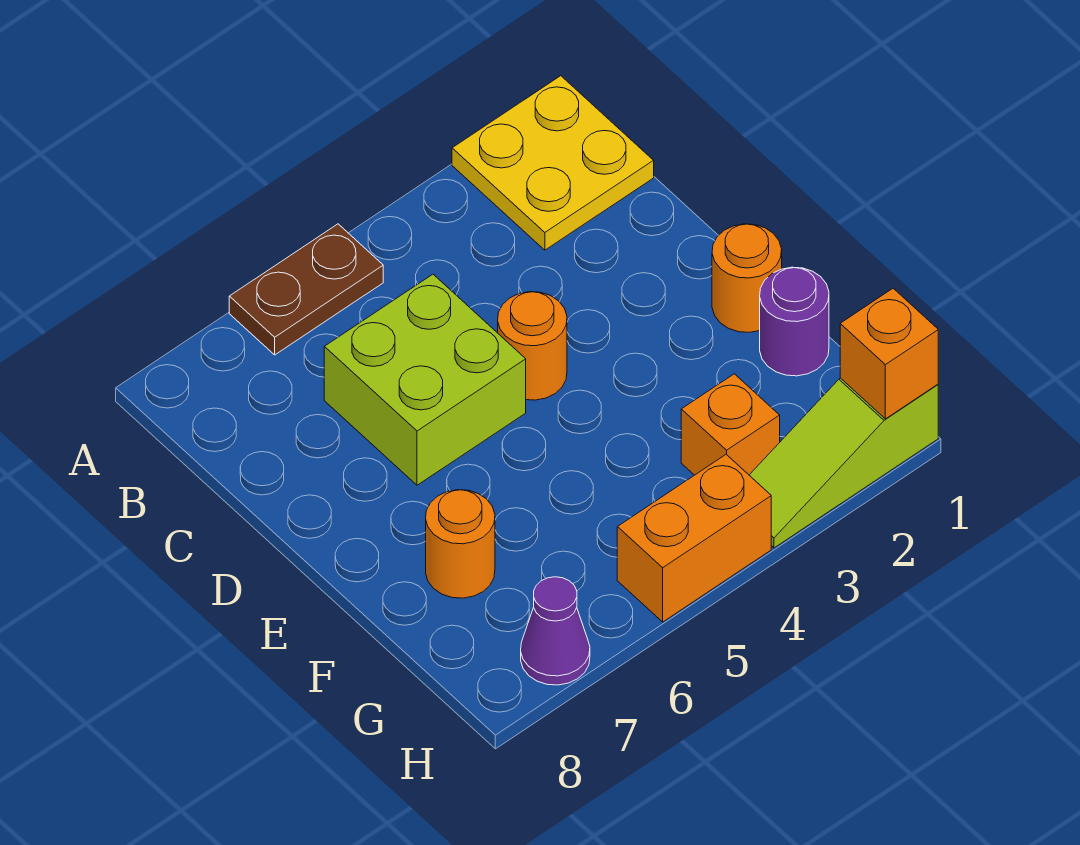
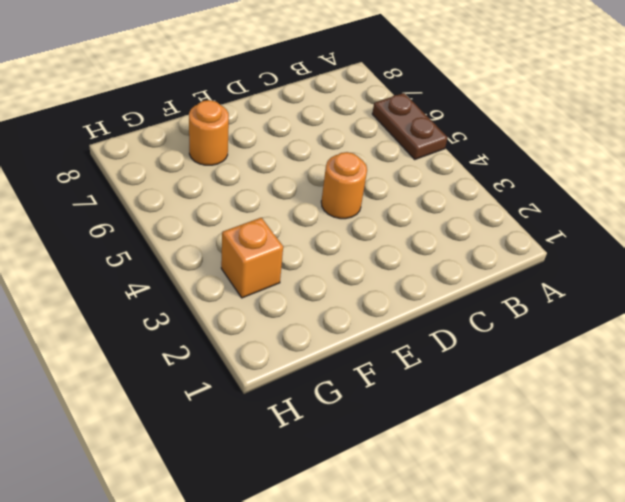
none -> yellow plate A1:B2 level 1
none -> lime brick C5:D6 level 1
none -> orange round brick E1 level 1

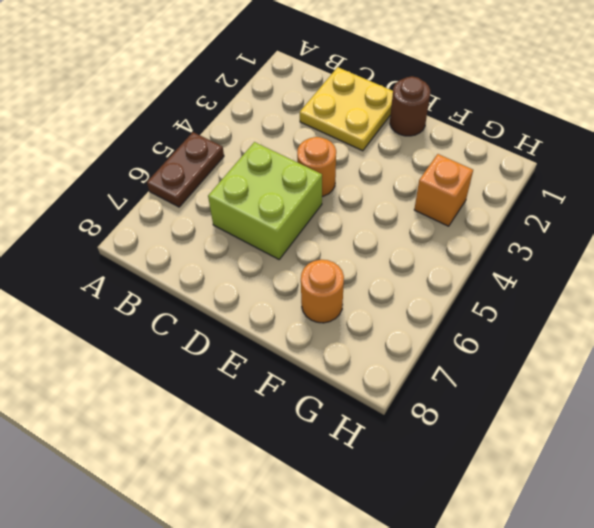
yellow plate C1:D2 level 1 -> yellow plate A1:B2 level 1
brown round brick E1 level 1 -> orange round brick E1 level 1
none -> purple round brick F1 level 1
none -> lime slope H1:H3 level 1 top 1
none -> orange brick H4:H5 level 1

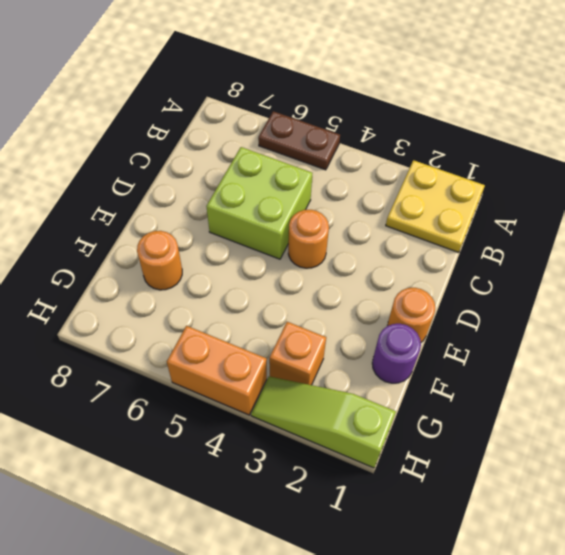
none -> purple cone H7 level 1
none -> orange brick H1 level 2

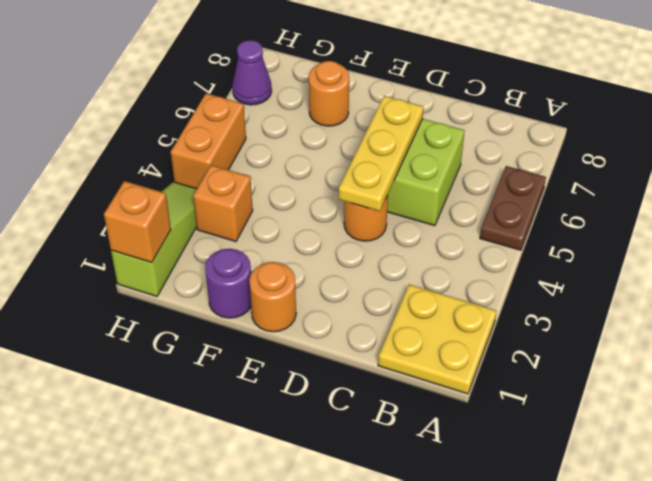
yellow plate D4:D6 level 2 -> none

